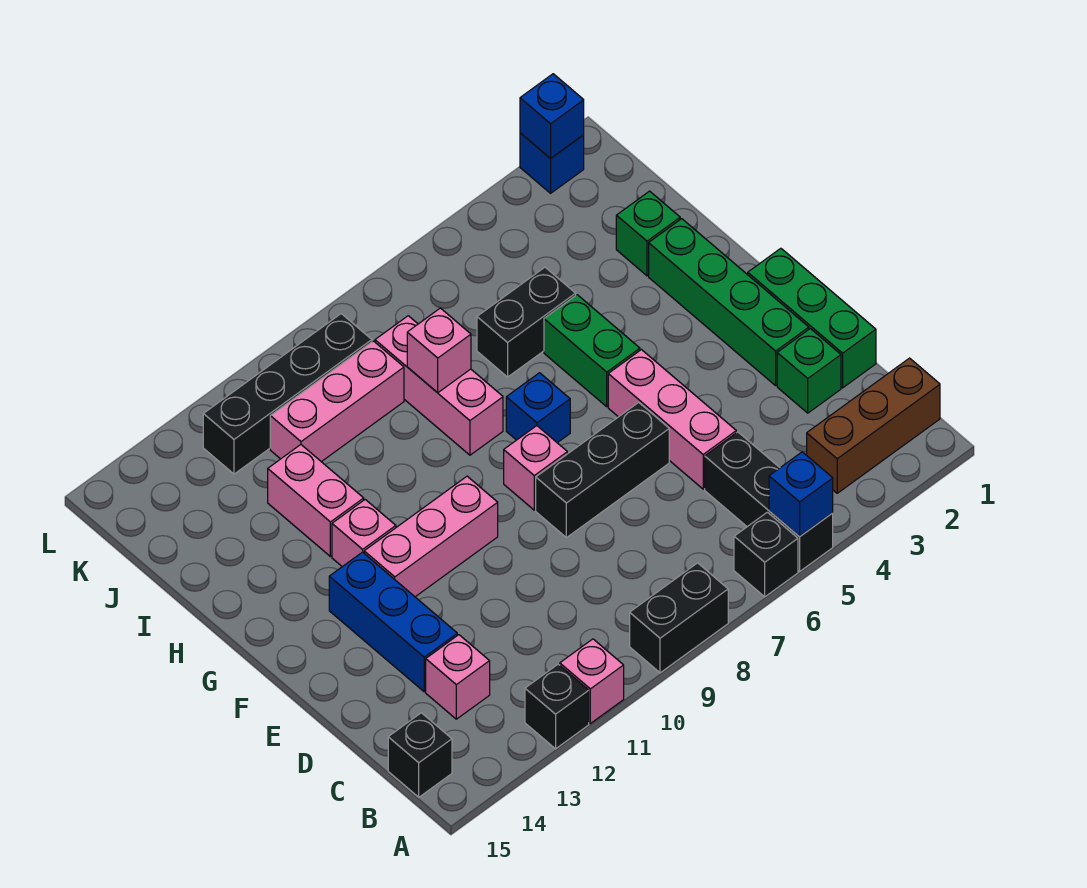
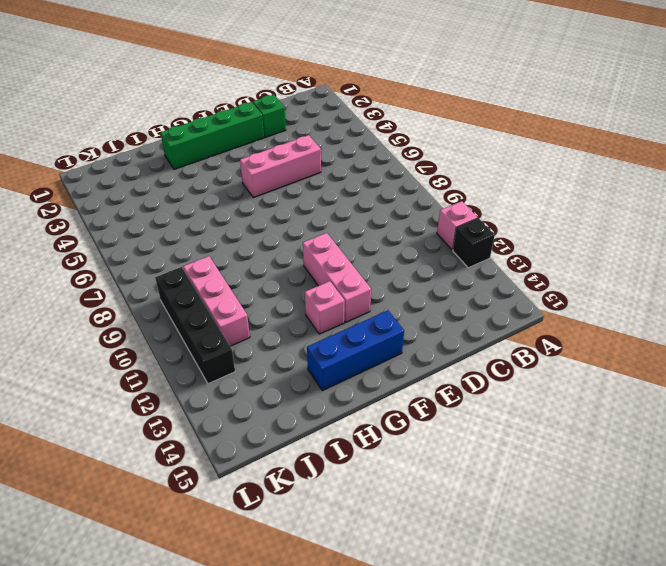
blue brick F14:H14 level 1 -> blue brick D13:F13 level 1
none -> black brick A5:C5 level 1
none -> black brick A6 level 1
none -> black brick A8:A9 level 1

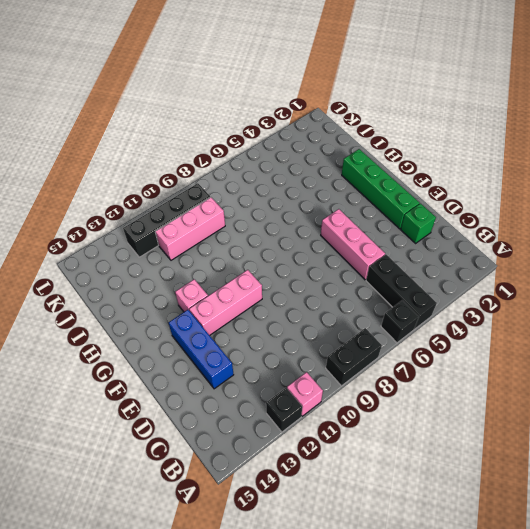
none -> brown brick B1:B3 level 1
none -> black brick B15 level 1
none -> pink brick C13 level 1

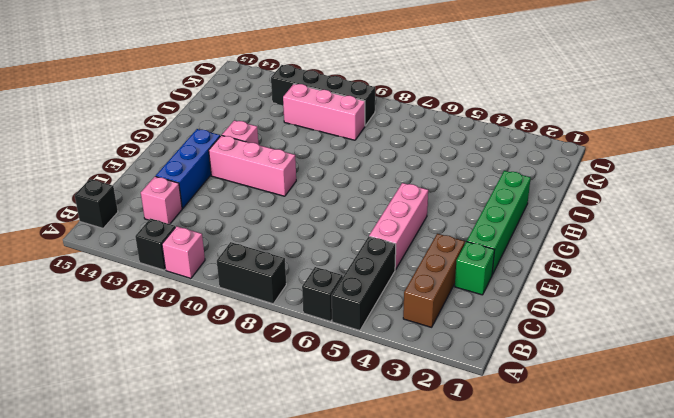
brown brick B3:D3 level 1 -> brown brick B1:B3 level 1
none -> green brick D1:F1 level 1
none -> black brick E6:E8 level 1
none -> pink brick F8 level 1

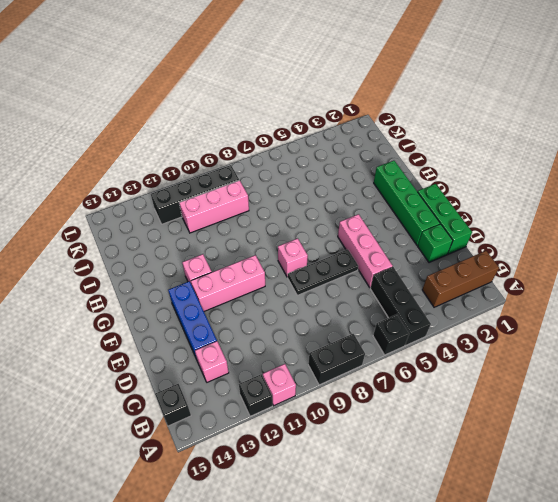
black plate E6:E8 level 1 -> black brick E6:E8 level 1
none -> green brick G5:H5 level 1
none -> blue brick G7 level 1
none -> pink brick H8:J8 level 1

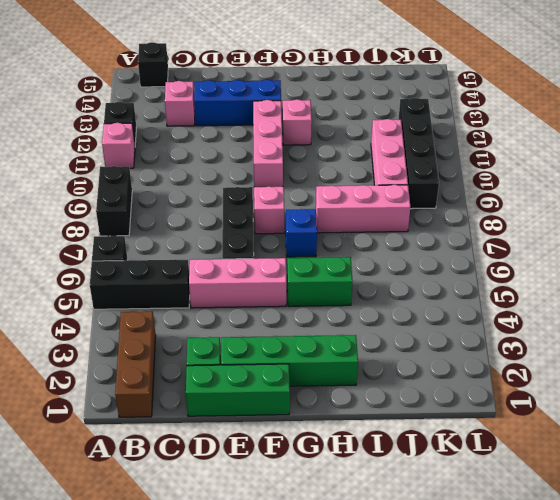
none -> pink brick H12:I12 level 1
none -> green brick I2 level 1
none -> black brick I5:I6 level 1

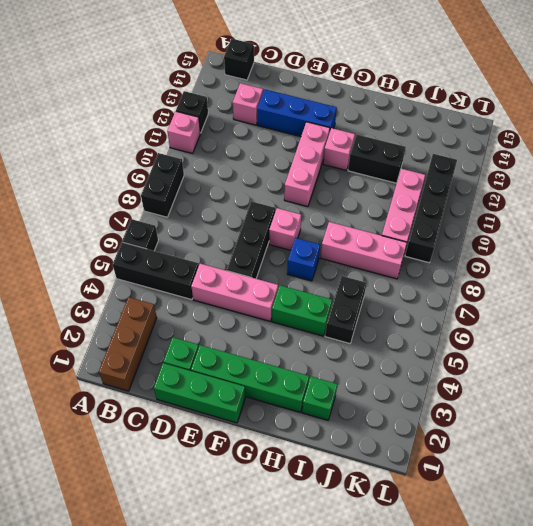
black brick H12:I12 level 1 -> pink brick H12:I12 level 1
none -> blue brick L2 level 1
none -> blue brick A5 level 2
none -> pink brick I8 level 2

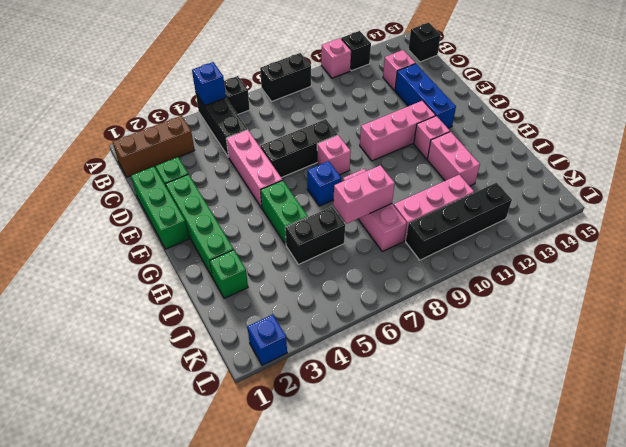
pink brick I7:I8 level 2 -> pink brick I8 level 2
none -> blue brick L2 level 2

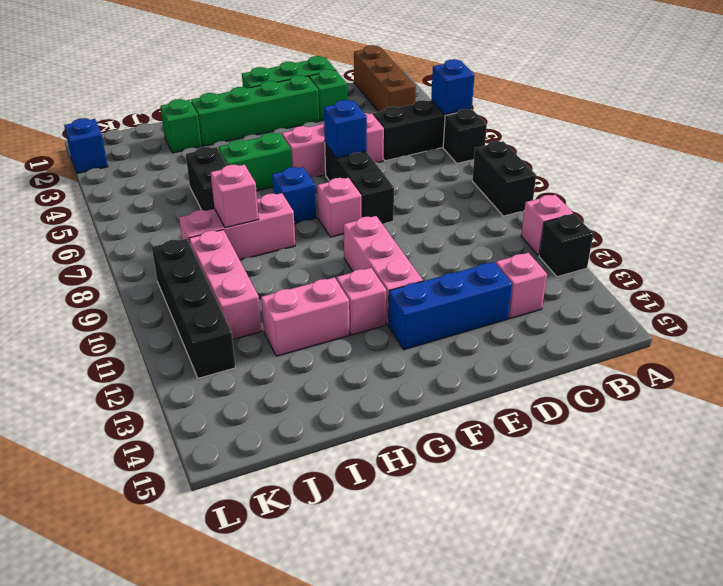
blue brick E6 level 2 -> blue brick L2 level 2
none -> black brick B15 level 1

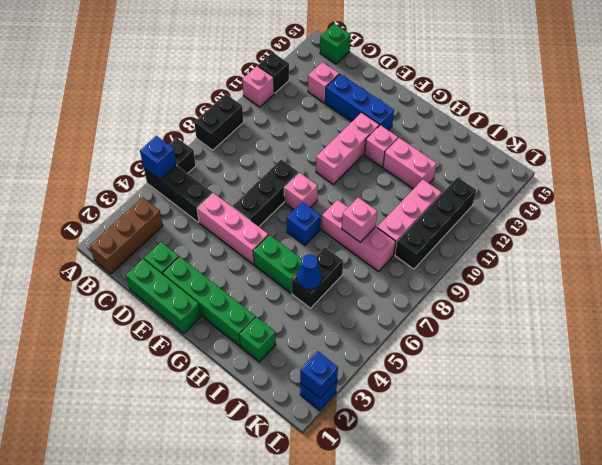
green brick B15 level 1 -> black brick B15 level 1
blue cone I5 level 2 -> none

